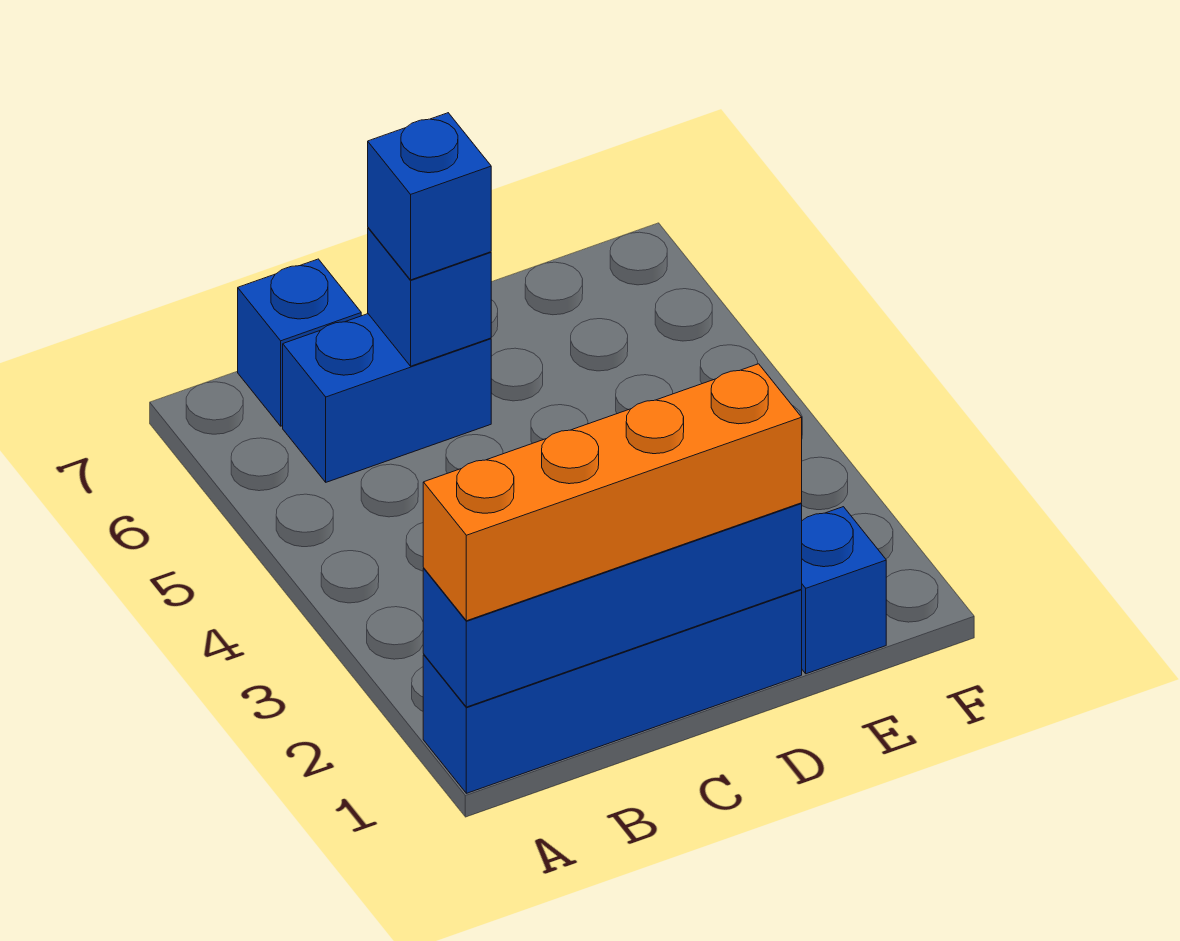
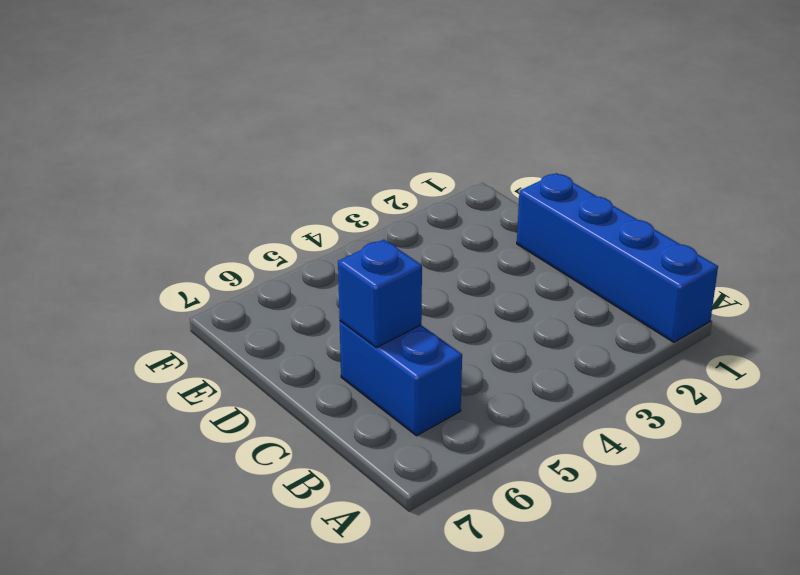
none -> blue brick B7 level 1
none -> blue brick E1 level 1

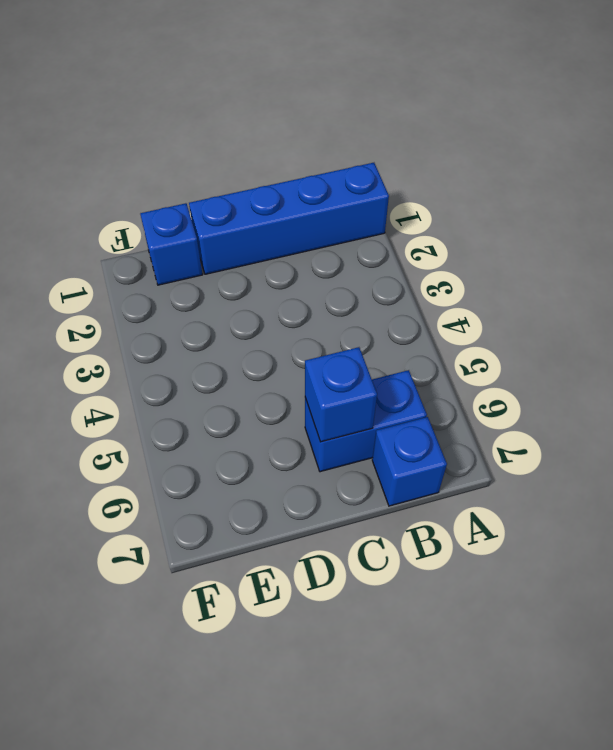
none -> blue brick A1:D1 level 2
none -> orange brick A1:D1 level 3

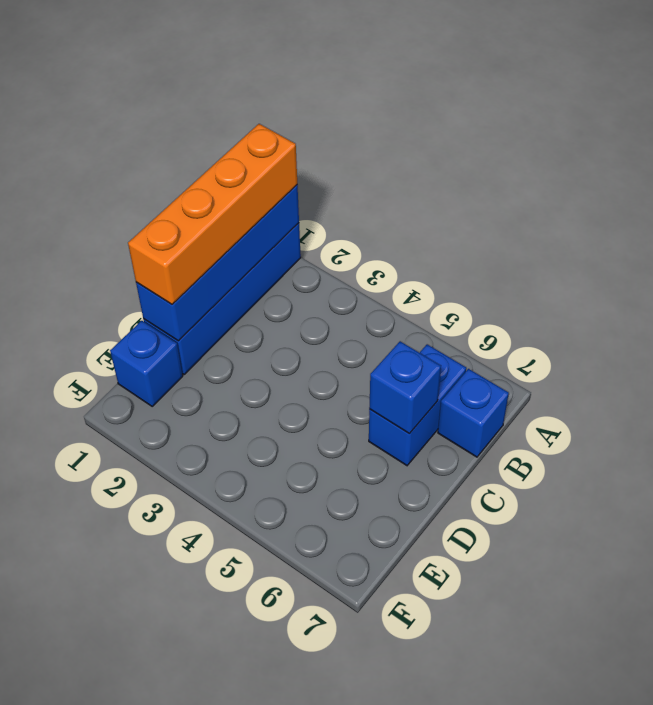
none -> blue brick C6 level 3

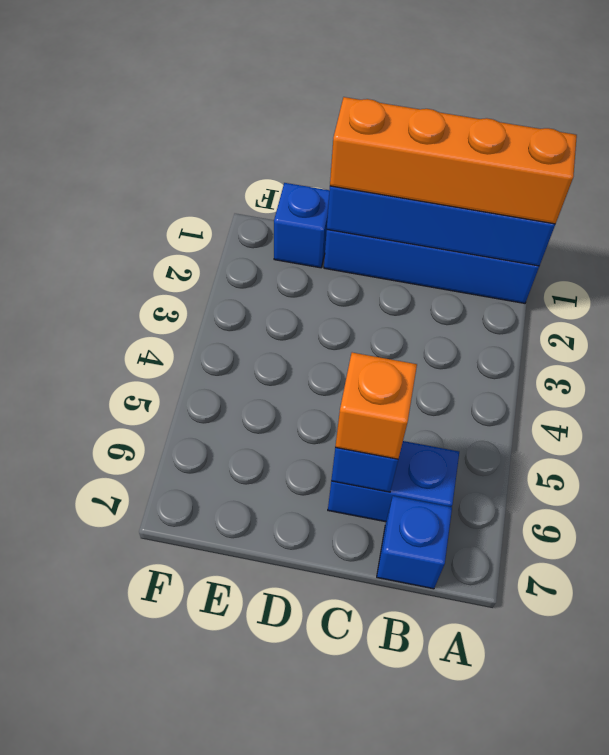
orange brick C6 level 3 -> blue brick C6 level 3

